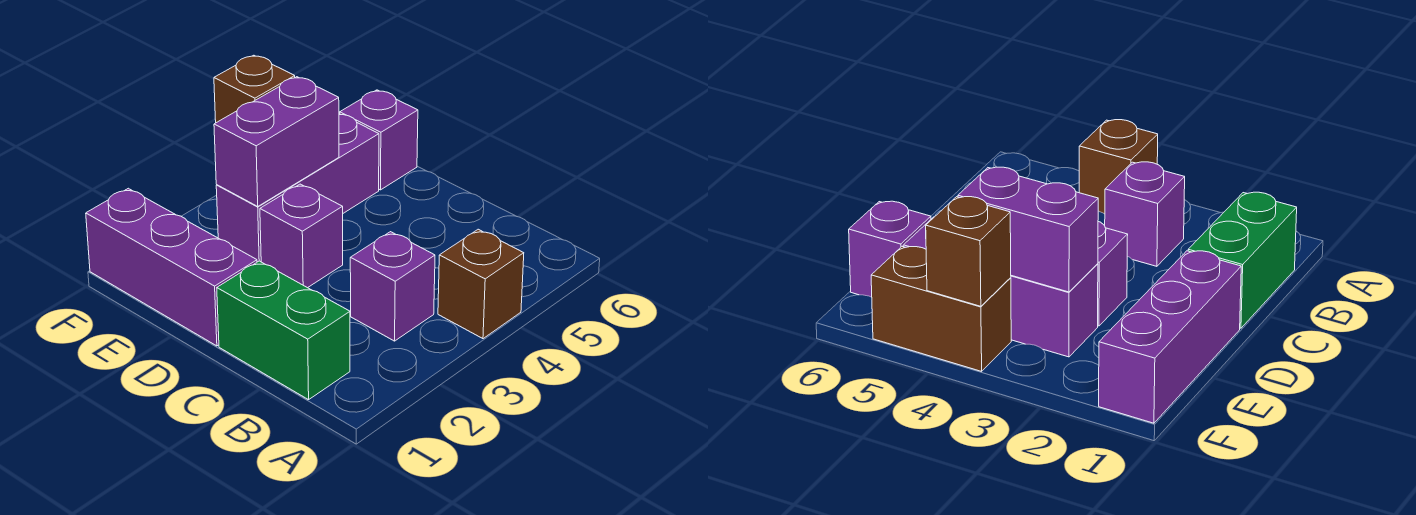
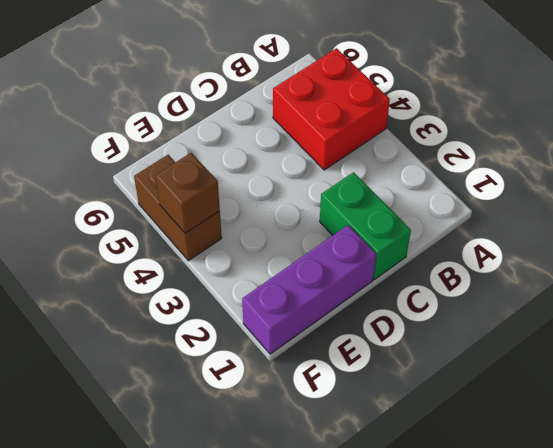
red brick A4:B5 level 1 -> brown brick A4 level 1
green brick C1:C2 level 1 -> green brick B1:C1 level 1
none -> purple brick B3 level 1
none -> purple brick D3 level 1

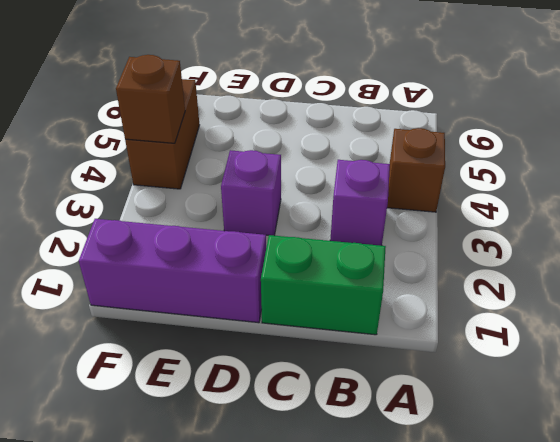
none -> purple brick E3:E5 level 1
none -> purple brick E6 level 1

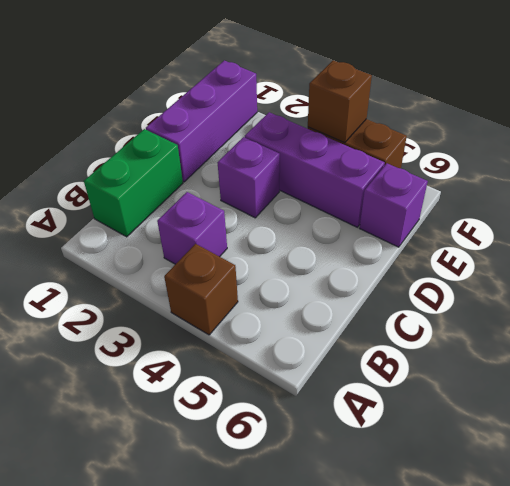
none -> purple brick E3:E4 level 2

